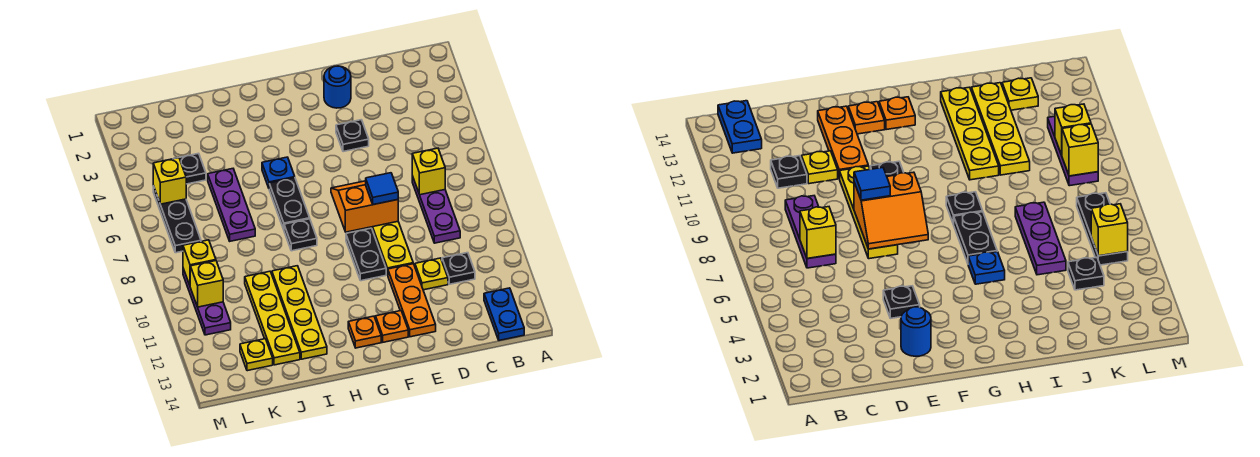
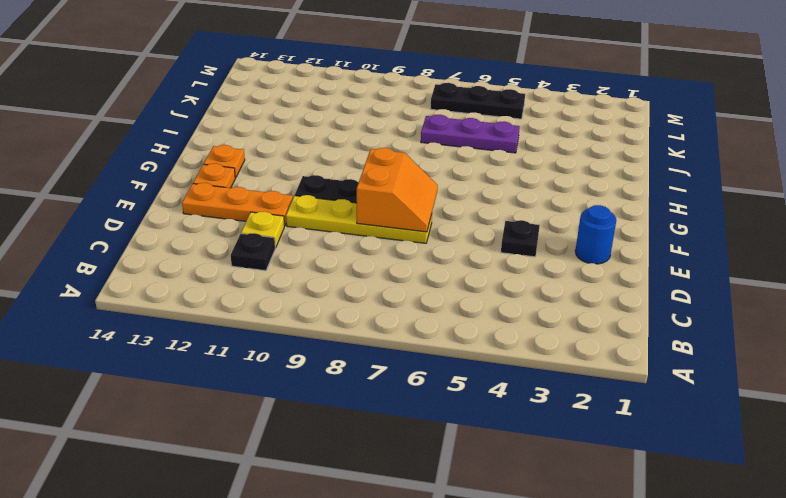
none -> blue plate B13:B14 level 1
none -> purple plate C7:C9 level 1
none -> blue plate H5 level 1

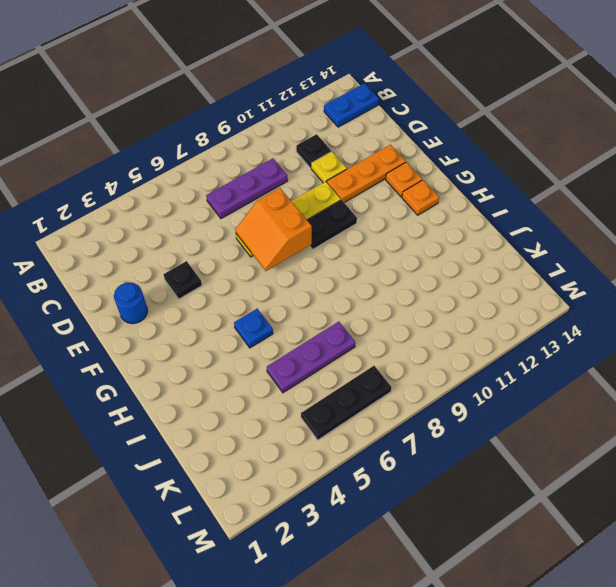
none -> black plate H6:H7 level 1
none -> black plate H8 level 1
none -> yellow plate I10:I13 level 1

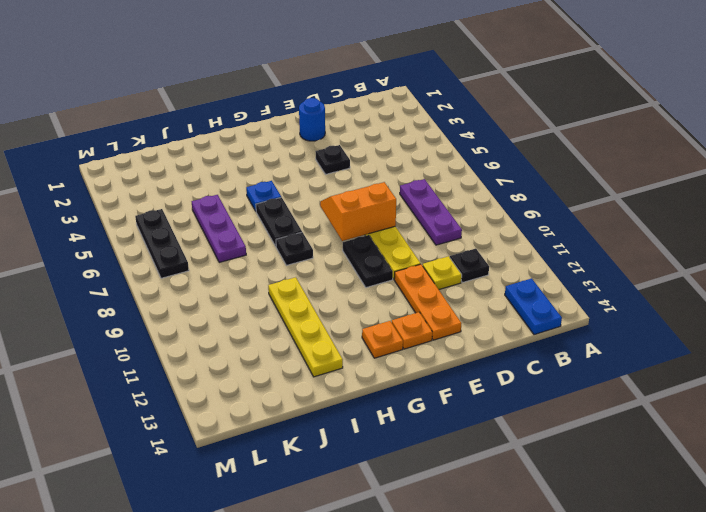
none -> yellow plate J10:J13 level 1
none -> black plate K4 level 1
none -> yellow plate K13 level 1

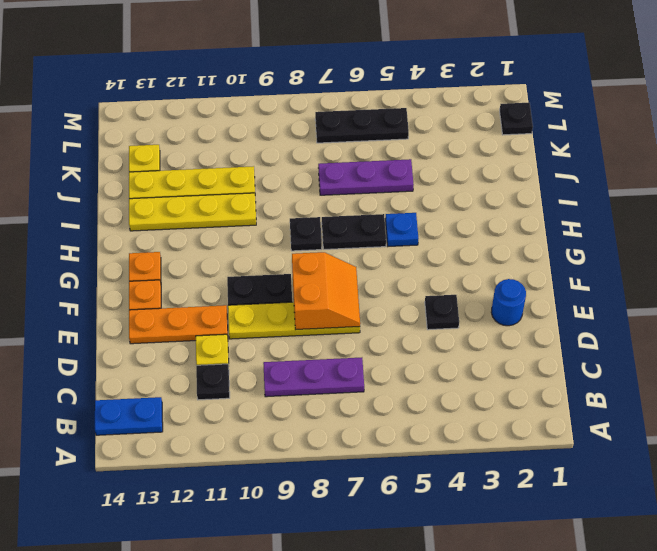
black plate L1 level 1 -> black plate K4 level 1
none -> purple plate L9:L11 level 1
none -> yellow brick C7 level 2
none -> yellow brick L5 level 2

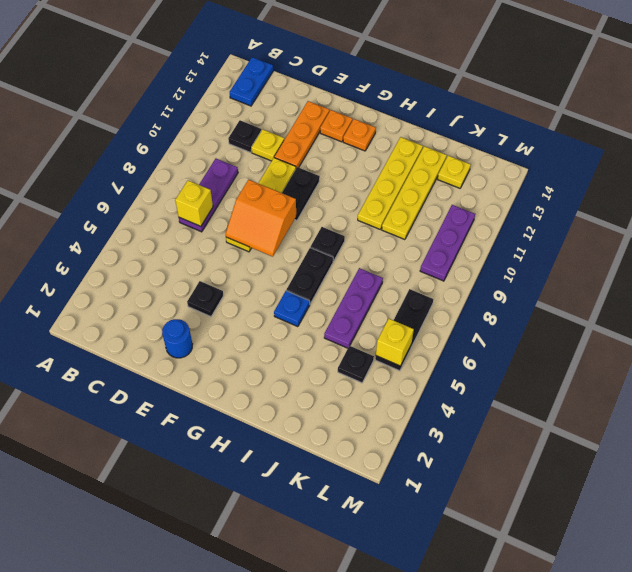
none -> yellow brick L9 level 2
none -> yellow brick L10 level 2
none -> blue tile E8 level 3

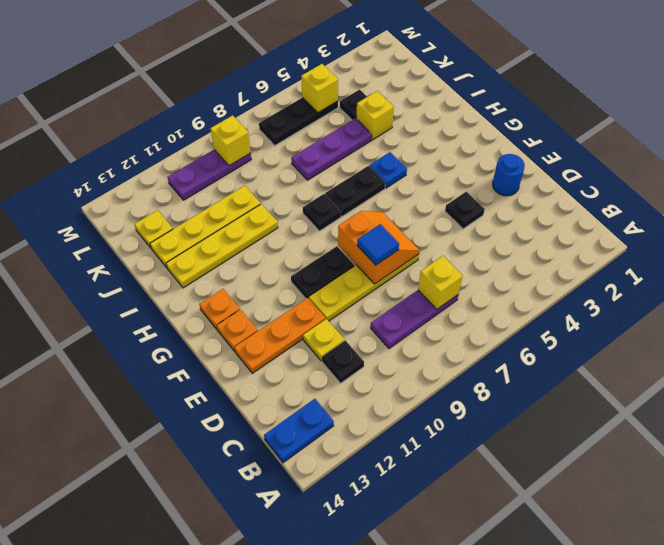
yellow brick J4 level 1 -> yellow brick L10 level 2

